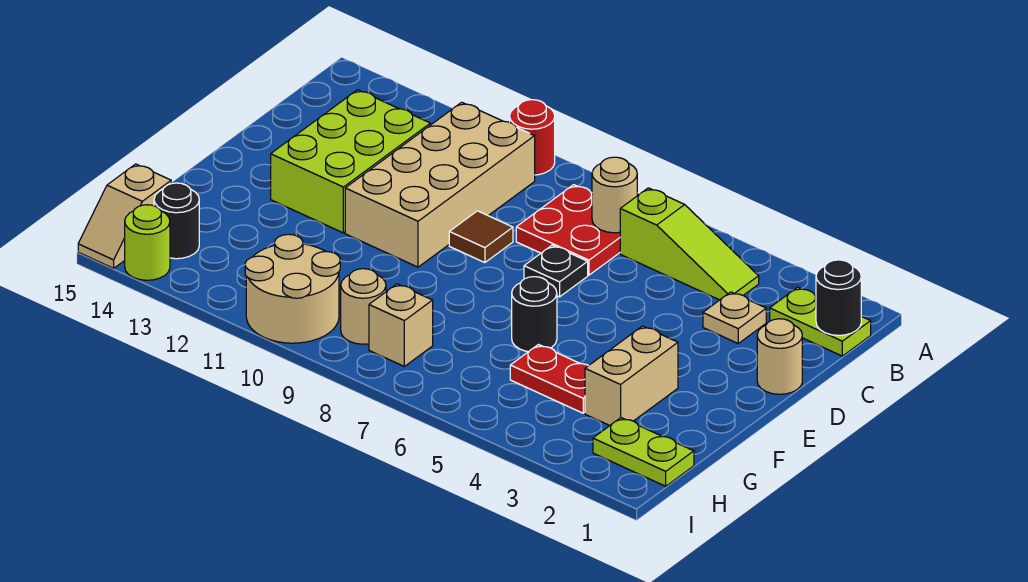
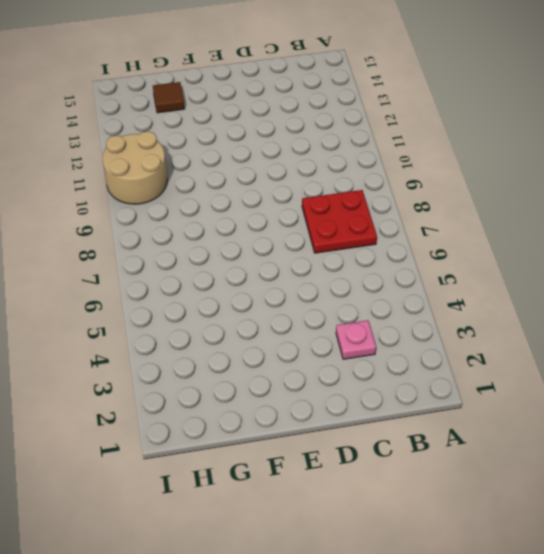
pink plate C3 level 1 -> tan plate C3 level 1
brown tile G14 level 1 -> brown tile D9 level 1
none -> red round brick A10 level 1
none -> lime plate B1:B2 level 1
none -> lime slope B4:B6 level 1 top 6

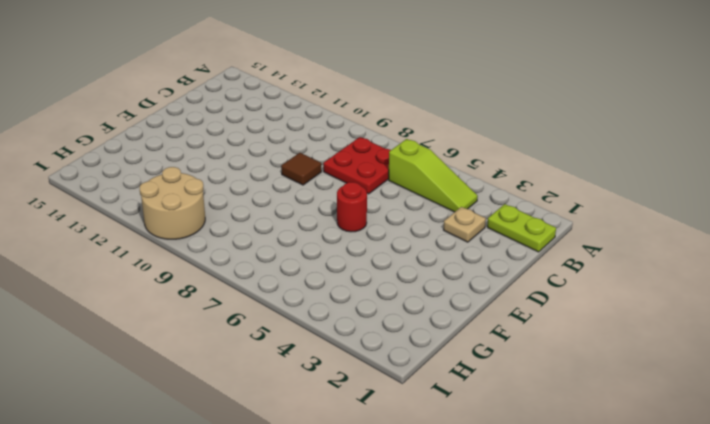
red round brick E6 level 1 -> red round brick A10 level 1
none -> tan brick B10:E11 level 1
none -> lime brick C12:E13 level 1
none -> tan round brick D1 level 1

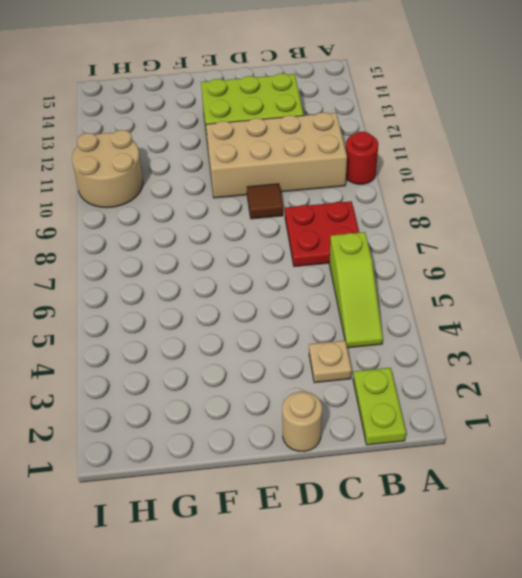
none -> black plate D7 level 1
none -> tan brick F3:G3 level 1
none -> black round brick F6 level 1

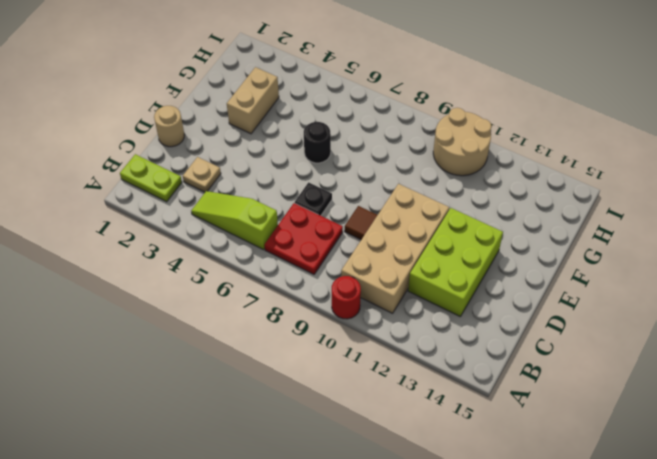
none -> red plate G4:G5 level 1
none -> lime plate H1:H2 level 1
none -> tan brick H8 level 1

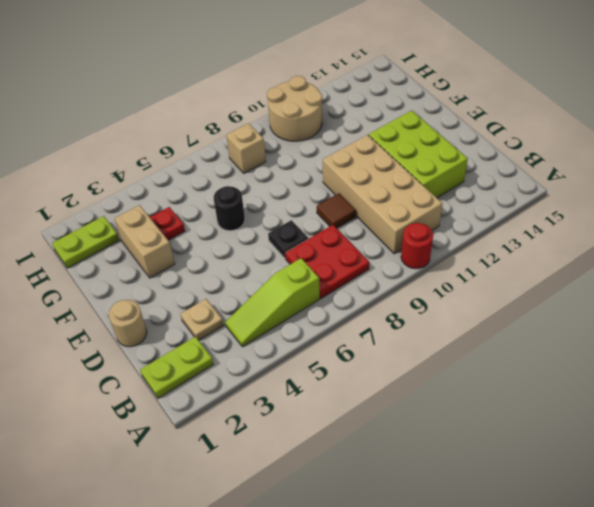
red plate G4 level 1 -> red plate G4:G5 level 1
none -> tan round brick H9 level 1
none -> black round brick H14 level 1
none -> tan slope H15:I15 level 1 top H

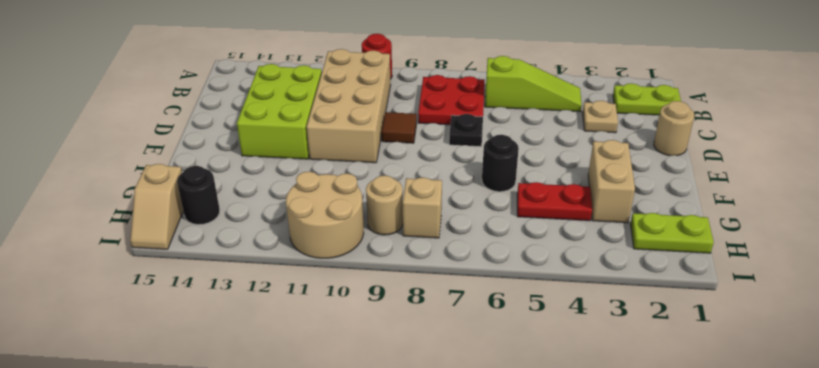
none -> lime round brick I14 level 1
none -> black round brick B1 level 2
none -> tan round brick B7 level 2

